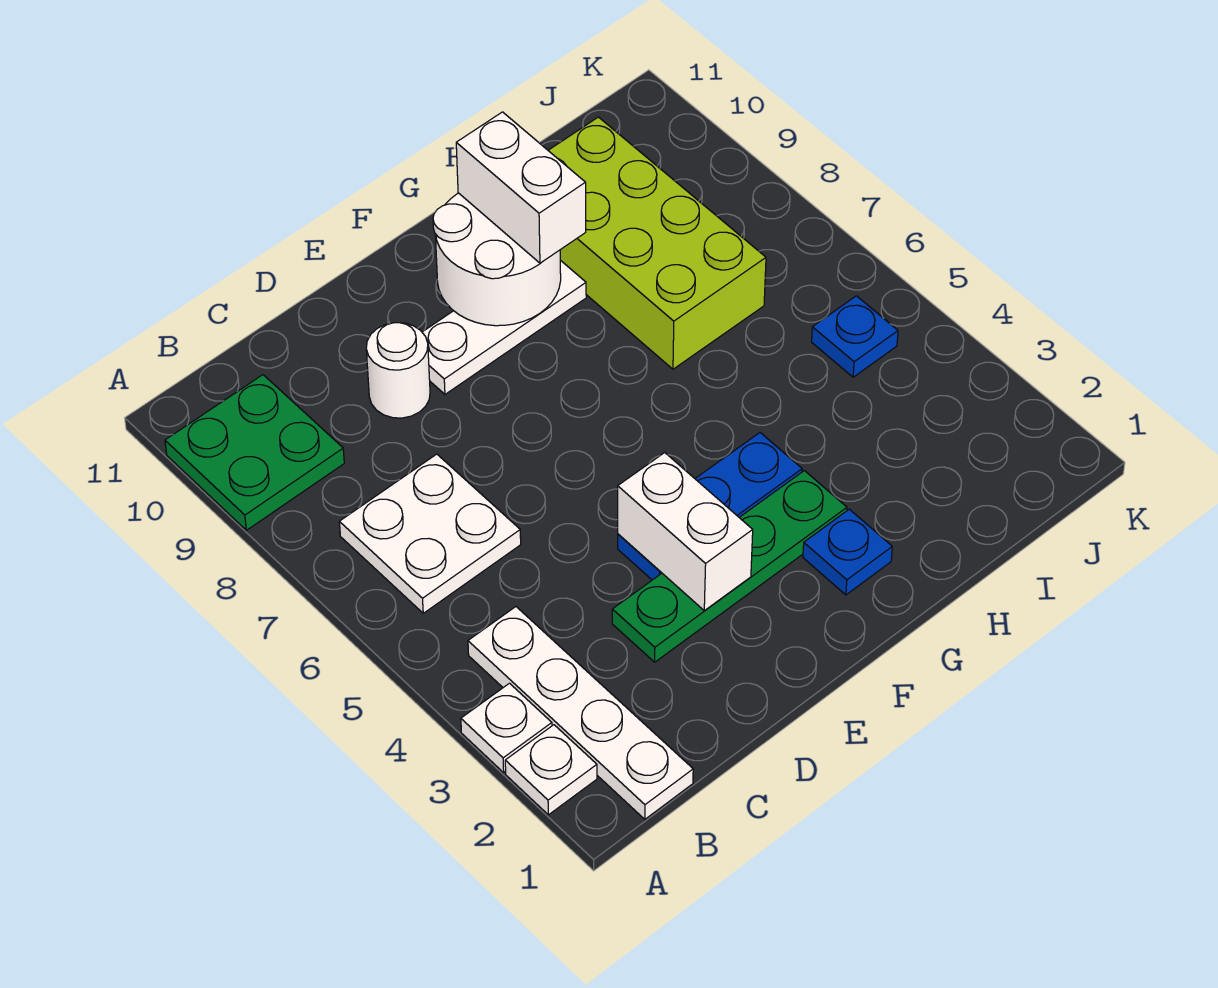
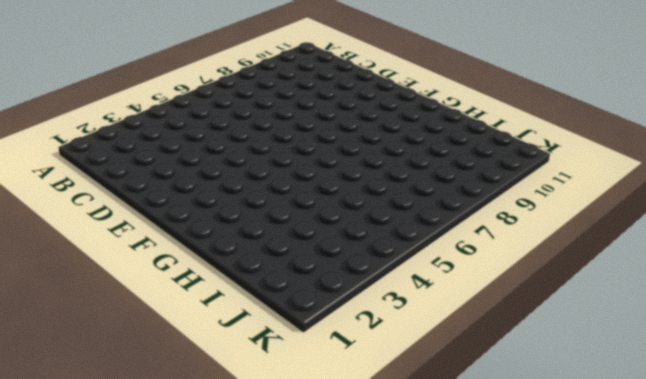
none -> white plate A2 level 1
none -> white plate A3 level 1
none -> green plate A9:B10 level 1

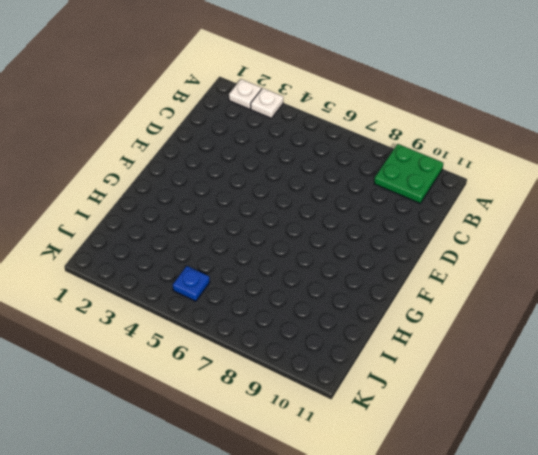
none -> white plate B1:B4 level 1
none -> white plate B6:C7 level 1
none -> green plate D3:G3 level 1

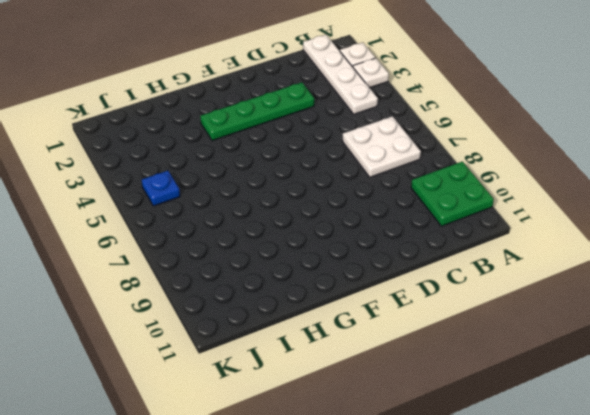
none -> white round brick D9 level 1
none -> blue plate E4:G4 level 1
none -> white plate E9:G9 level 1

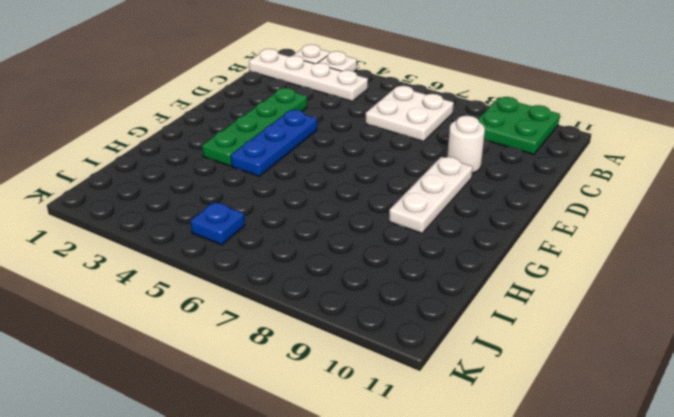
none -> blue plate G2 level 1
none -> lime brick H7:I10 level 1
none -> white brick E3:E4 level 2

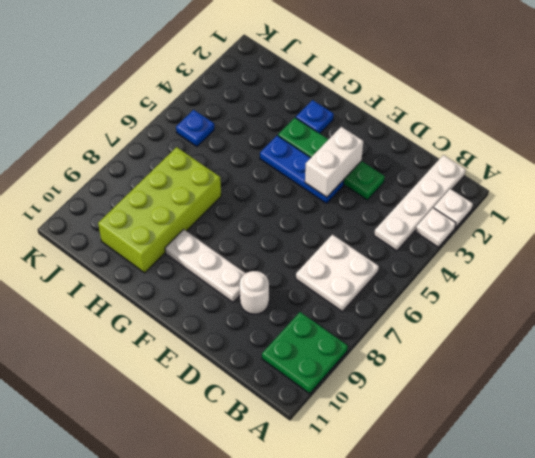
none -> white round brick F9:G10 level 2
none -> white brick G9:G10 level 3

